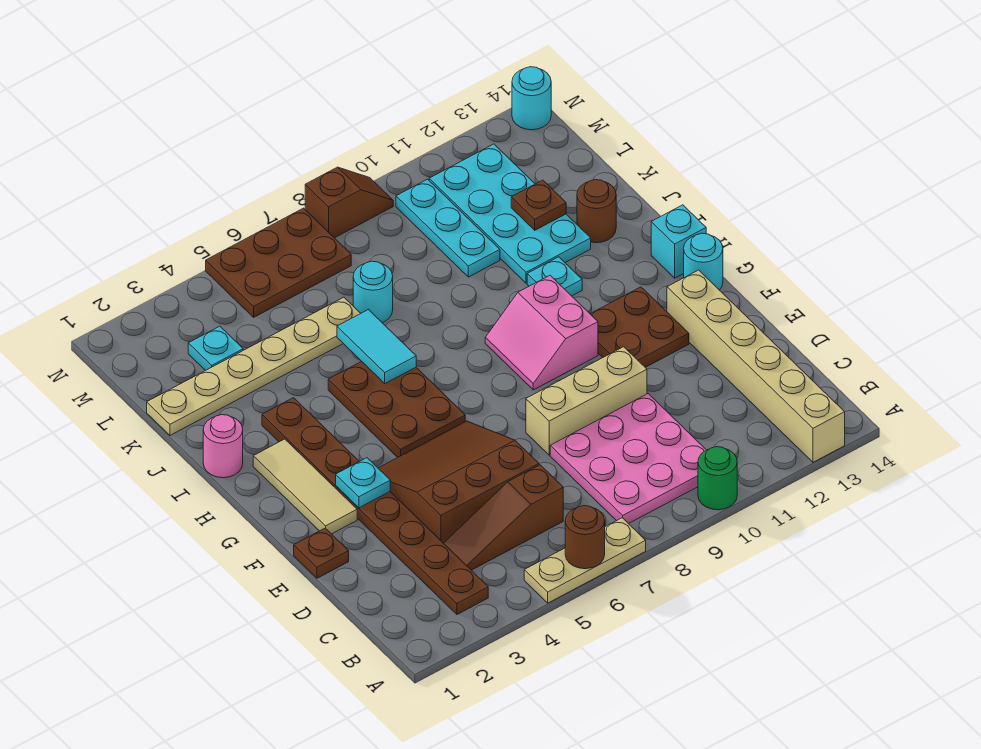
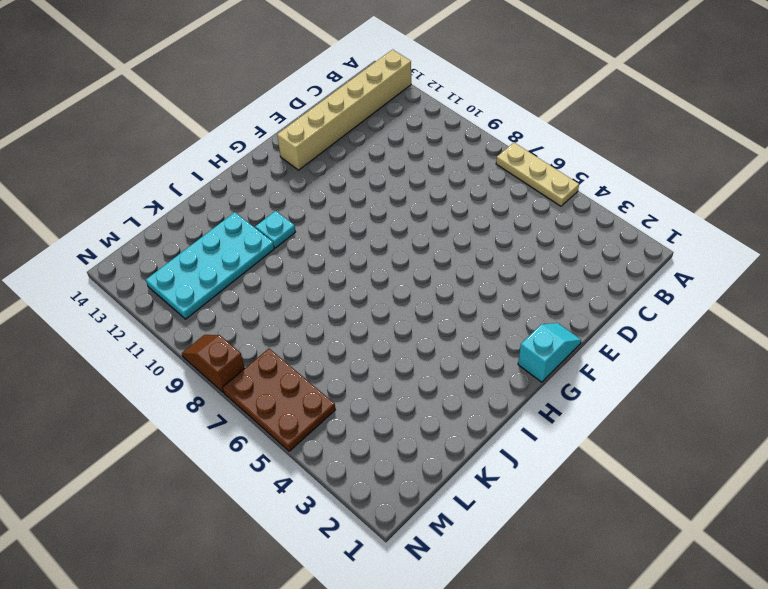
cyan slope F1:G1 level 1 top G -> none
none -> green round brick A10 level 1
none -> brown plate B3:I3 level 1
none -> pink plate B8:D10 level 1
none -> brown slope C4:C6 level 1 top 6

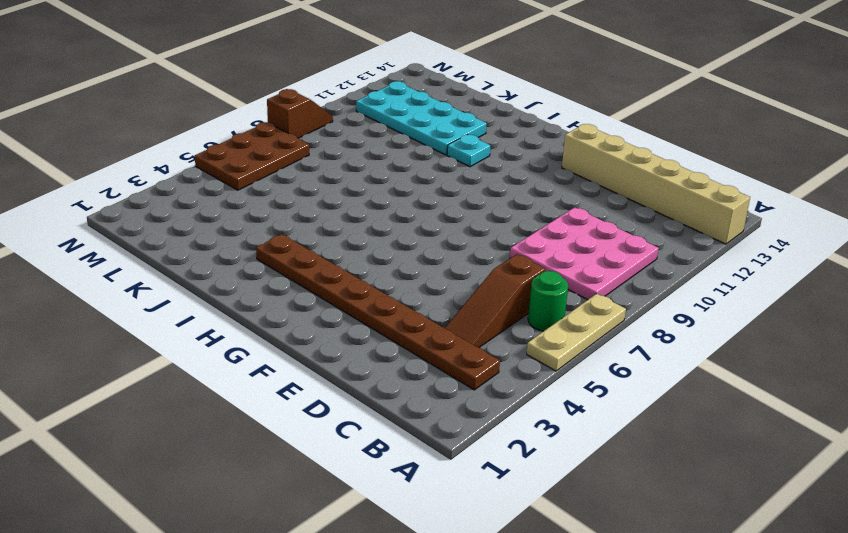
green round brick B6 level 1 -> green round brick A10 level 1
none -> brown slope D4:F6 level 1 top D
none -> brown plate E1 level 1
none -> tan brick E8:E10 level 1
none -> tan tile F2:H2 level 1

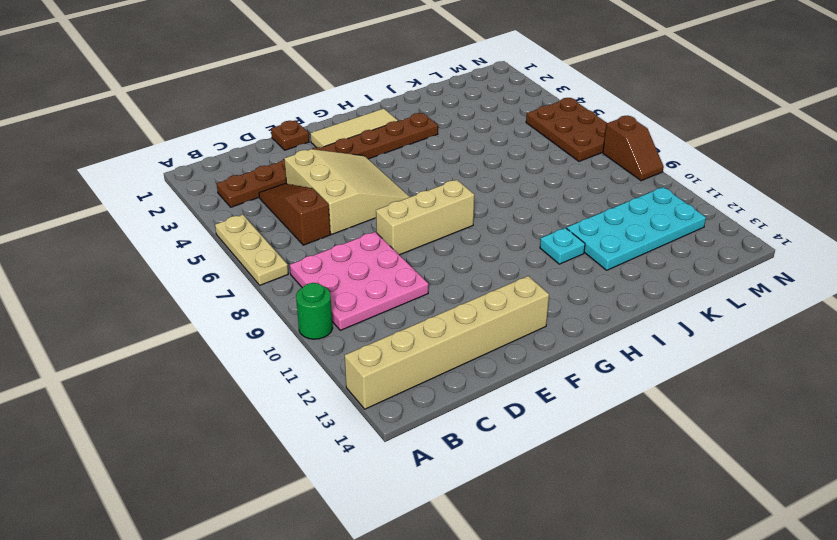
tan slope D4:F6 level 1 top D -> brown slope D4:F6 level 1 top D
tan brick E8:G8 level 1 -> tan brick E8:E10 level 1
none -> brown plate F11:G12 level 1
none -> brown plate G5:I6 level 1
none -> pink slope G9:H10 level 1 top 10
none -> cyan round brick G14 level 1

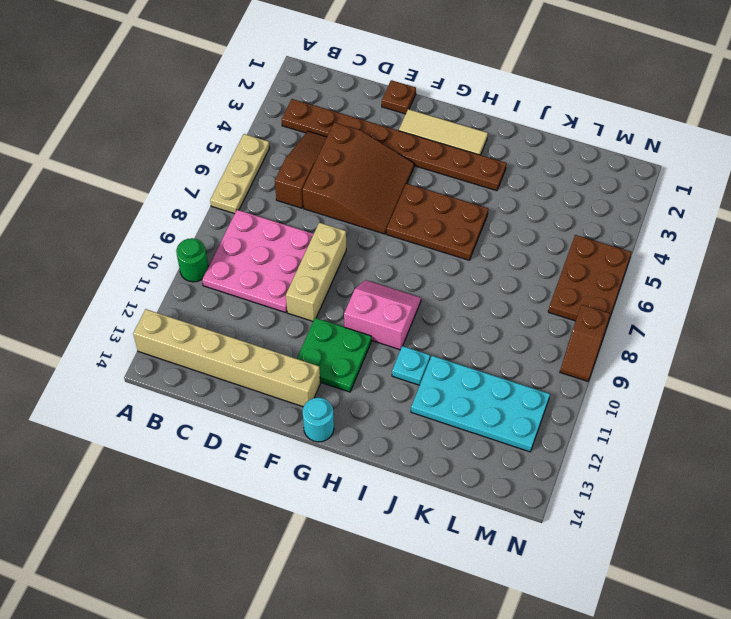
green plate F11:G12 level 1 -> brown plate F11:G12 level 1
none -> cyan brick H14 level 1
none -> pink round brick I1 level 1
none -> brown round brick J13 level 1
none -> tan plate K1:K6 level 1

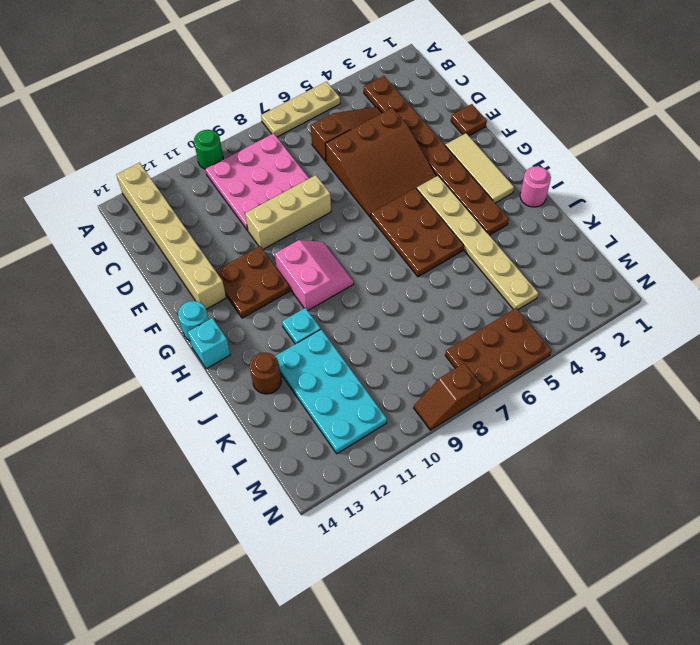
tan plate G4:L4 level 1 -> tan plate K1:K6 level 1
none -> cyan round brick K7 level 1
none -> cyan plate K10:M10 level 1
none -> cyan plate L3 level 1
none -> cyan round brick N14 level 1

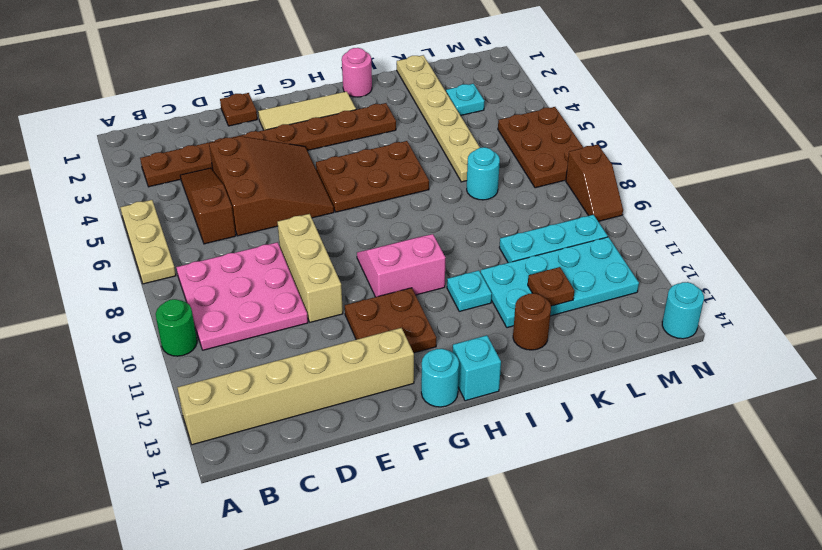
none -> brown round brick A6 level 2
none -> cyan plate F3 level 2
none -> cyan tile I6:J6 level 2

